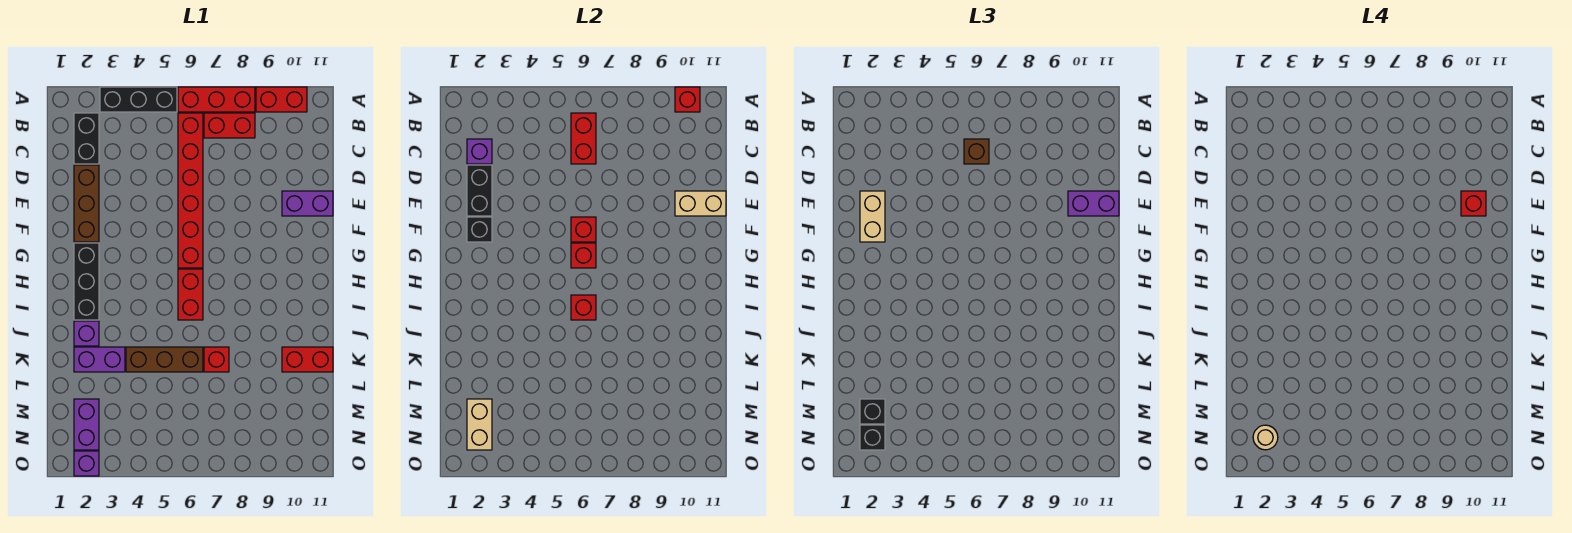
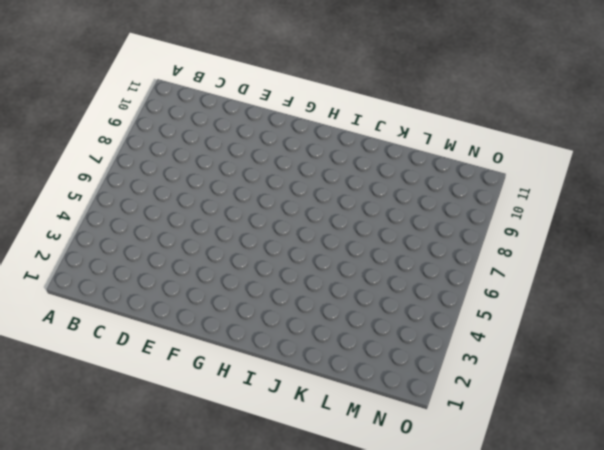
none -> black brick A3:A5 level 1
none -> red brick A6:A8 level 1
none -> red brick A9:A10 level 1
none -> black brick B2:C2 level 1

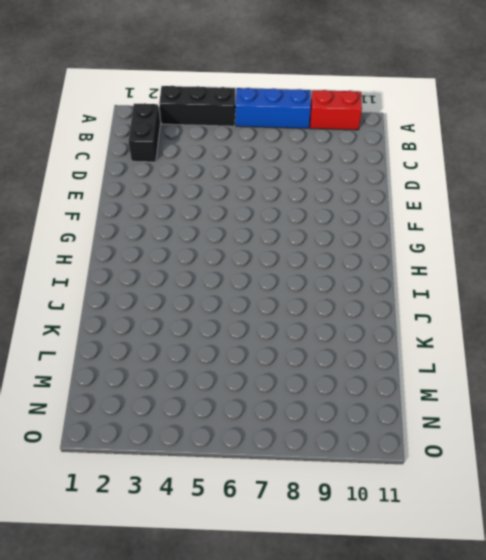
blue brick A6:A8 level 1 -> red brick A6:A8 level 1
none -> red brick B6:G6 level 1
none -> red brick B7:B8 level 1
none -> brown brick D2:F2 level 1
none -> purple brick E10:E11 level 1

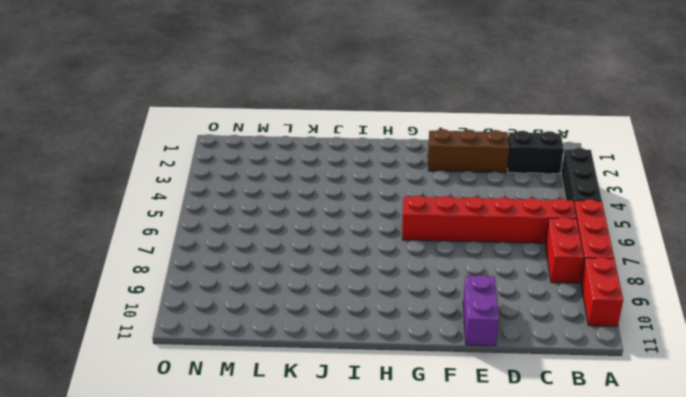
none -> black brick G2:I2 level 1
none -> red brick H6:I6 level 1
none -> purple brick J2 level 1
none -> purple brick K2:K3 level 1

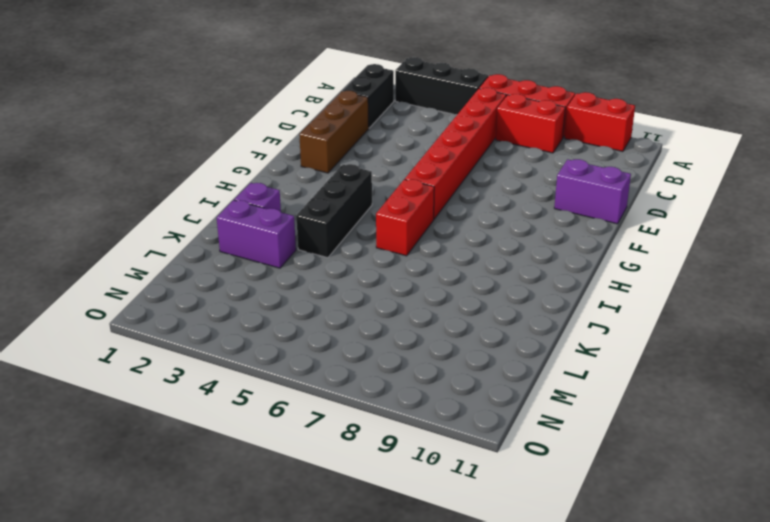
black brick H4:J4 level 1 -> black brick G2:I2 level 1
none -> brown brick K4:K6 level 1
none -> red brick K7 level 1
none -> red brick K10:K11 level 1
none -> purple brick M2:N2 level 1

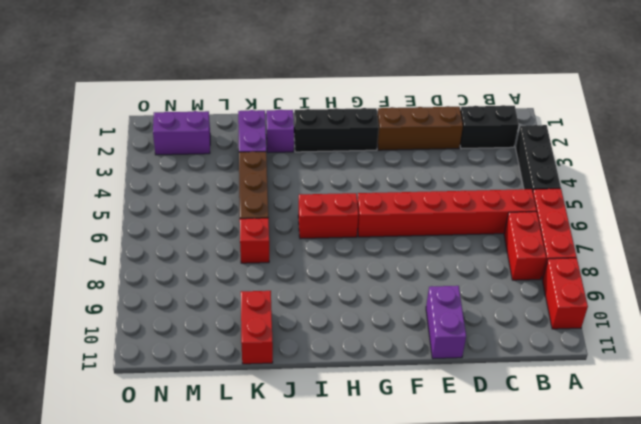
none -> purple brick O2 level 1
none -> red brick A10 level 2
none -> red brick B6:C6 level 2
none -> purple brick C2 level 2

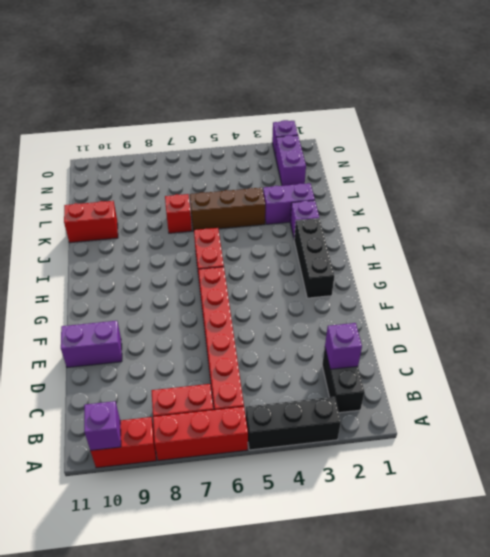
purple brick A10 level 2 -> red brick A10 level 2
none -> brown brick D2:F2 level 1
none -> red brick B6:C6 level 2
none -> black brick D2:E2 level 2
none -> tan brick E10:E11 level 2

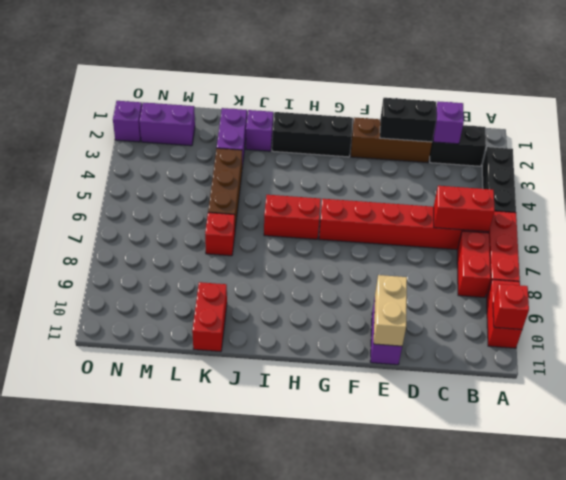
none -> black brick F2 level 2
none -> red brick F6 level 2
none -> red brick G6 level 2
none -> red brick I6 level 2

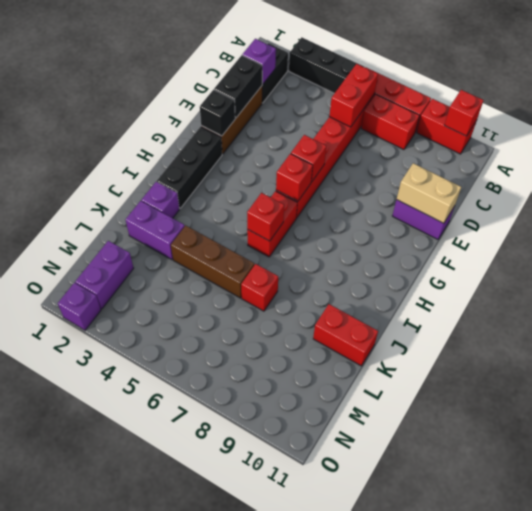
none -> tan brick M2:N2 level 2
none -> brown brick C6 level 3
none -> tan brick E2:F2 level 3
none -> purple brick E10:E11 level 3

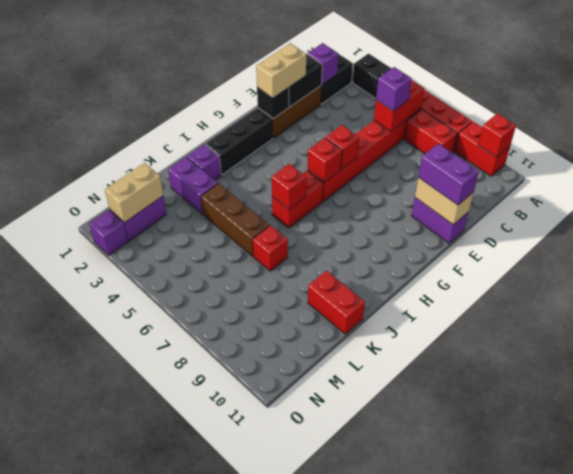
purple brick C6 level 3 -> brown brick C6 level 3
none -> black brick M2 level 3
none -> black brick N2 level 3
none -> red brick E10 level 4
none -> tan round brick N2 level 4

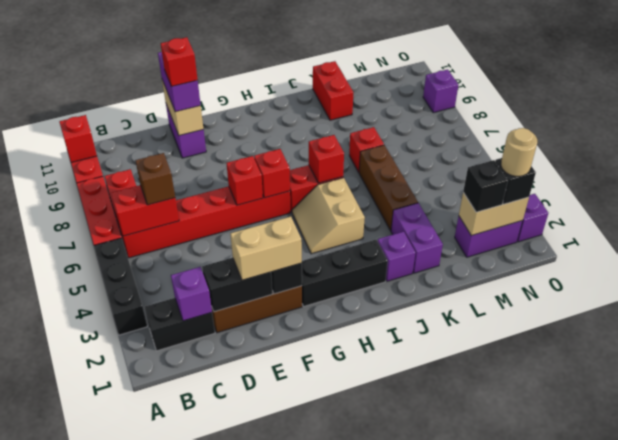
tan slope H4:I5 level 1 top I -> none
purple brick O9 level 1 -> none

